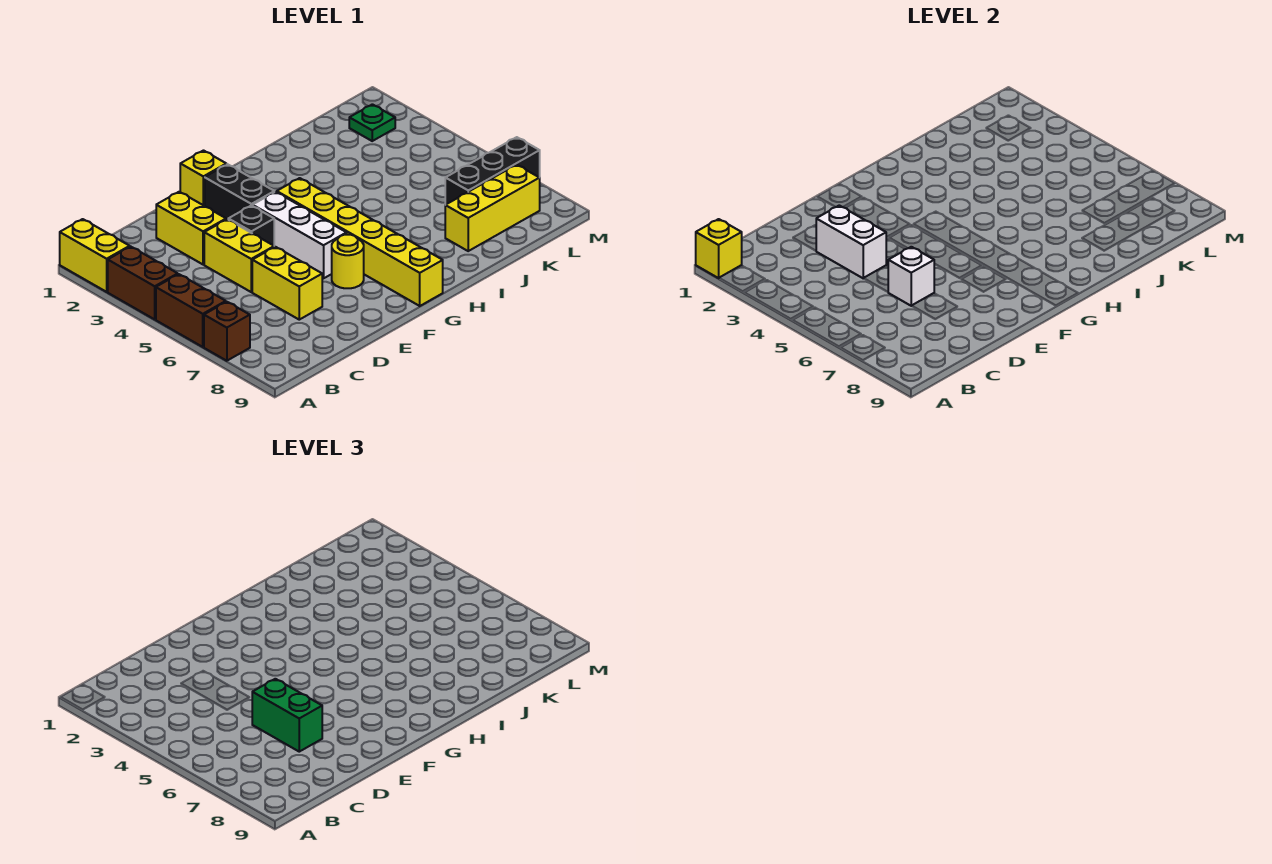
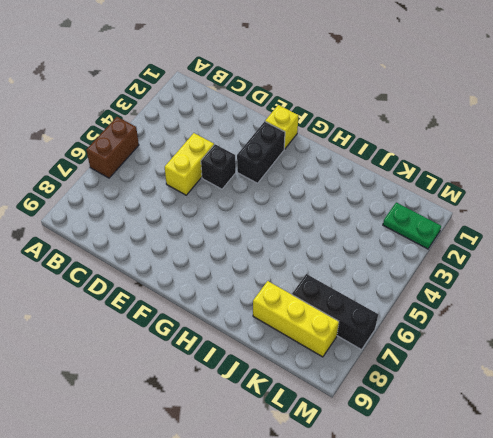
green plate L2:M2 level 1 -> green plate L2 level 1
none -> yellow brick A1:A2 level 1
none -> brown brick A3:A4 level 1
none -> brown brick A7 level 1

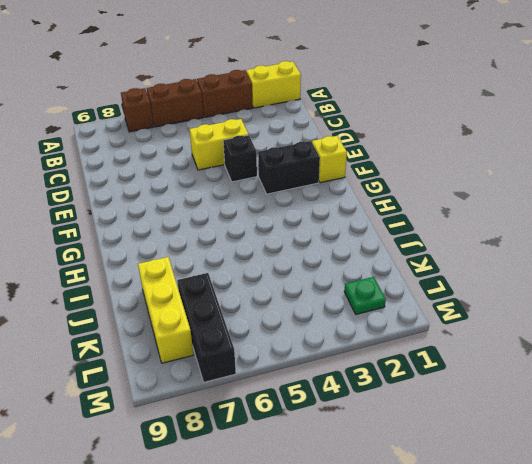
none -> yellow brick D2:D3 level 1
none -> yellow brick D6:D7 level 1
none -> white brick F4:F6 level 1

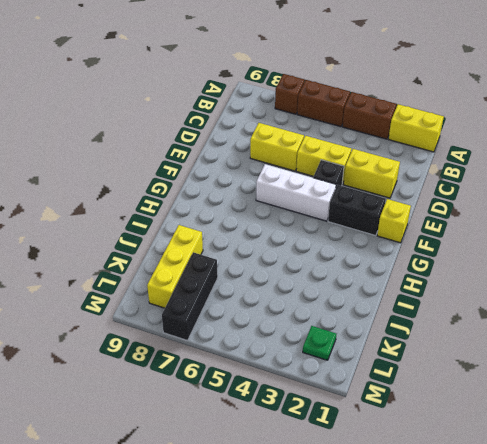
none -> yellow round brick F7 level 1
none -> yellow brick G4:G9 level 1
none -> yellow brick A1 level 2

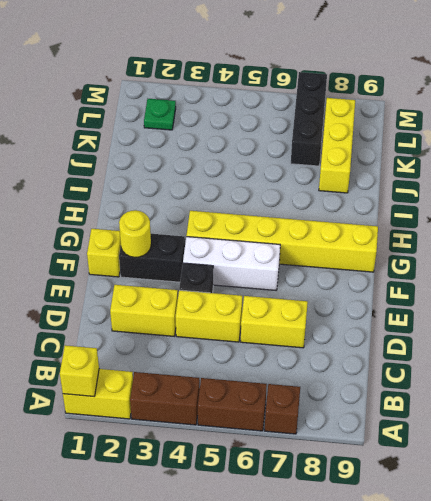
yellow round brick F2 level 2 -> yellow round brick F7 level 1
none -> white brick D3:D4 level 2
none -> white brick D6 level 2
none -> green brick D6:D7 level 3

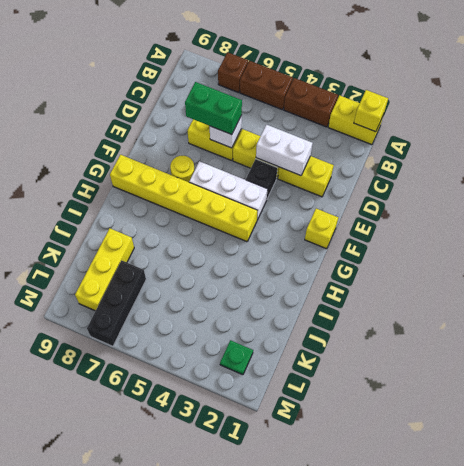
none -> black brick F2:F3 level 1

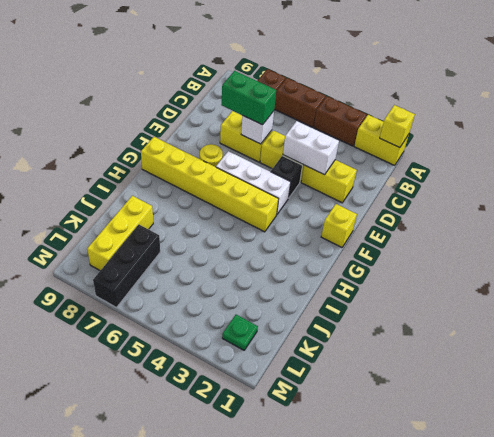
none -> black brick F2:F3 level 1

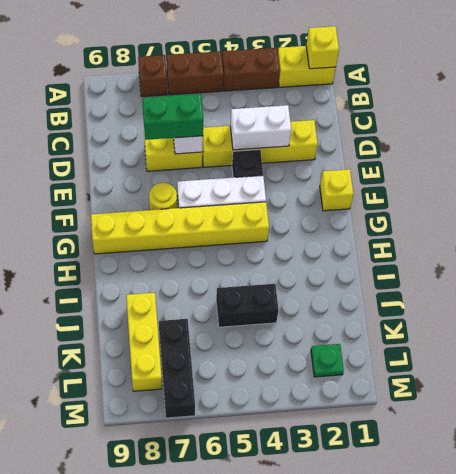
black brick J4:J5 level 1 -> black brick F2:F3 level 1

